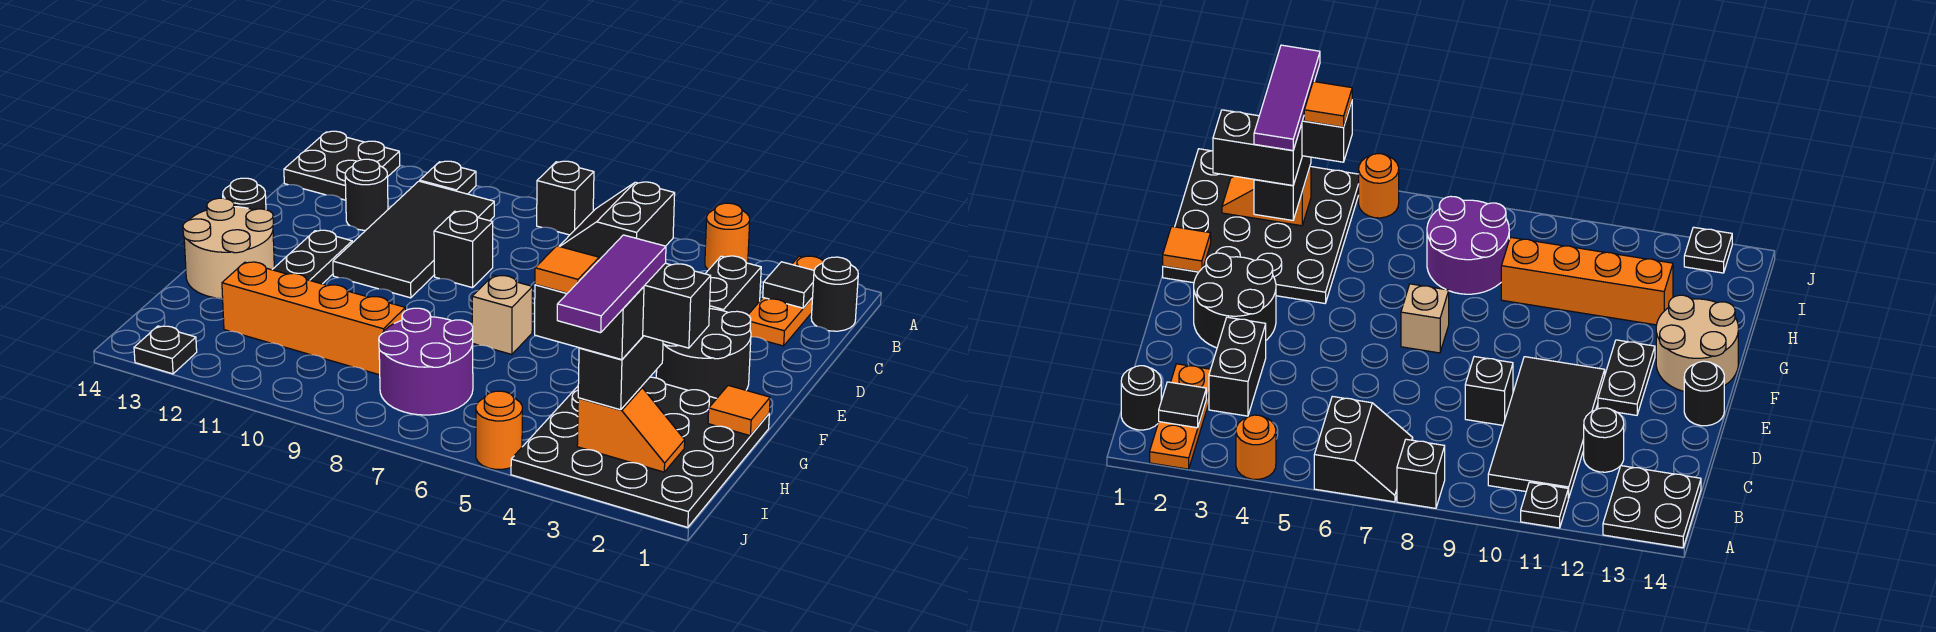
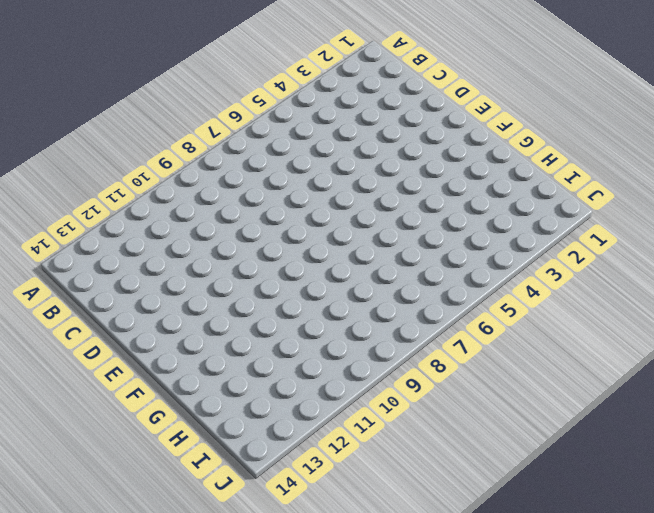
none -> orange plate A2:C2 level 1
none -> orange round brick A4 level 1
none -> black slope A6:B7 level 1 top 6

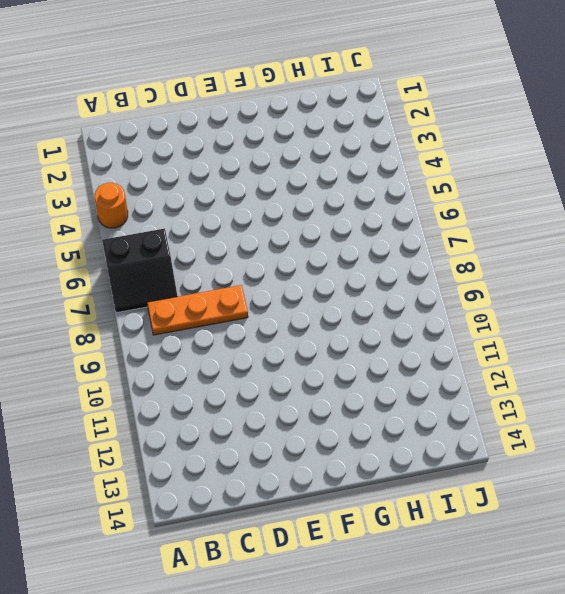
orange plate B8:D8 level 1 -> orange plate A2:C2 level 1
none -> black brick A8 level 1
none -> black plate A11 level 1
none -> black plate A13:B14 level 1

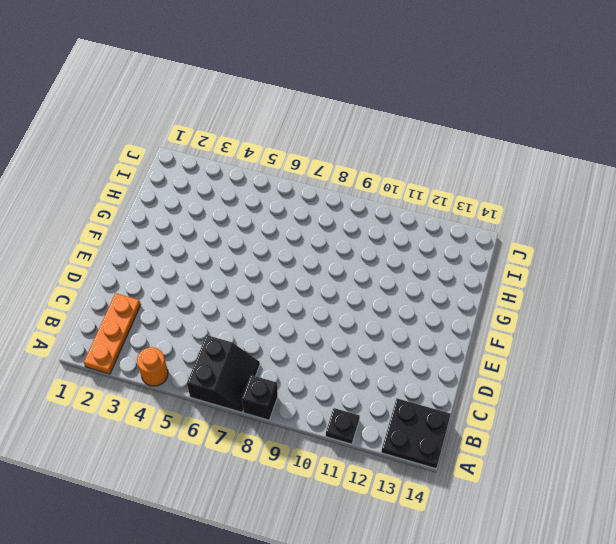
none -> black round brick B1 level 1
none -> black tile B10:E11 level 1
none -> black brick C3:D3 level 1

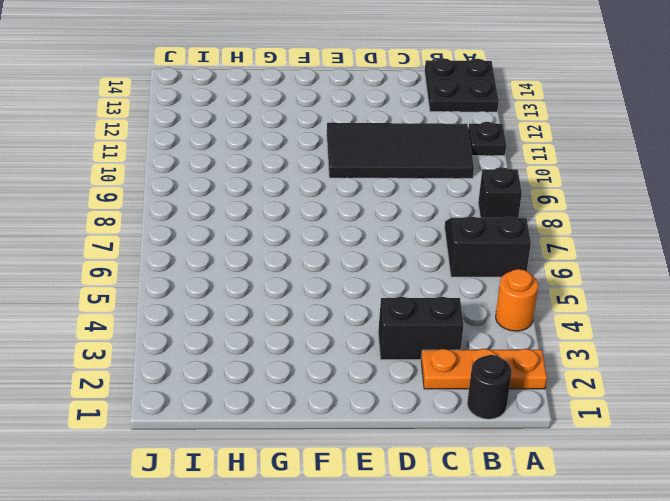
none -> black round brick C12 level 1
none -> black brick D9 level 1
none -> black round brick E2:F3 level 1

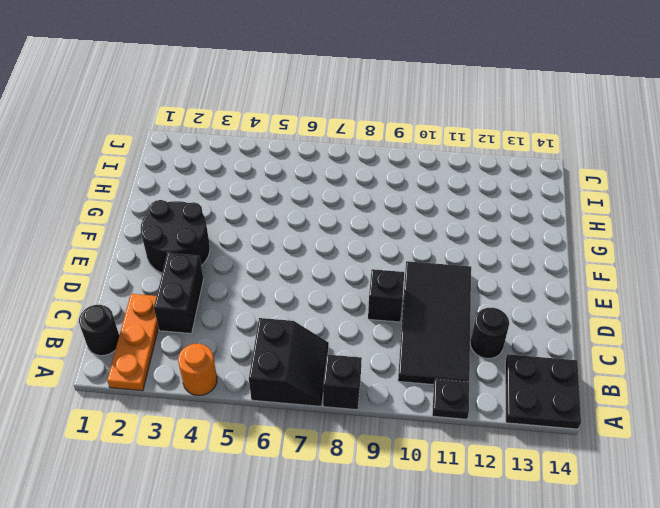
none -> black plate E12:F12 level 1
none -> black round brick E14 level 1
none -> tan brick F7 level 1

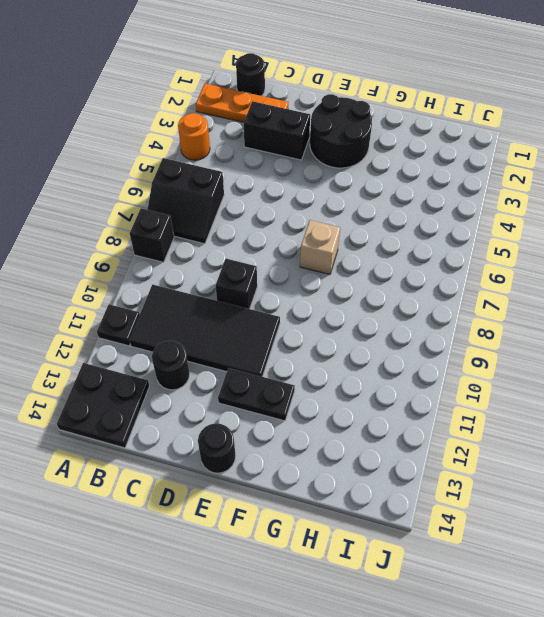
none -> tan round brick F13:G14 level 1
none -> black plate G1:J4 level 1
none -> purple round brick H7:I8 level 1

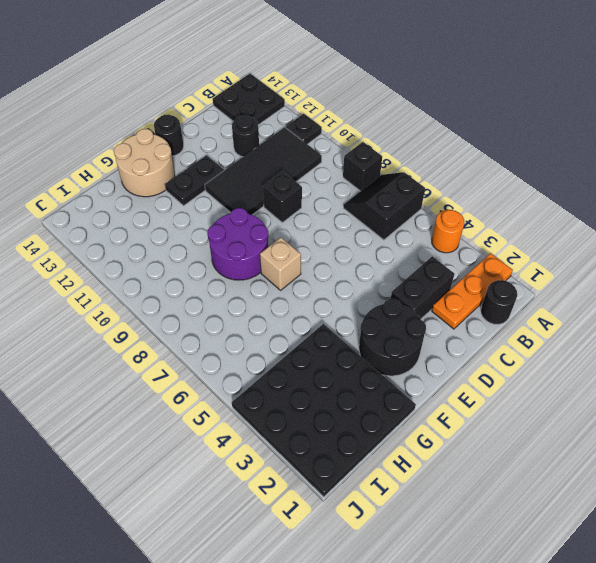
purple round brick F8:G9 level 1 -> purple round brick H7:I8 level 1
none -> orange brick H9:H12 level 1
none -> orange round brick J5 level 1
none -> black plate J13 level 1

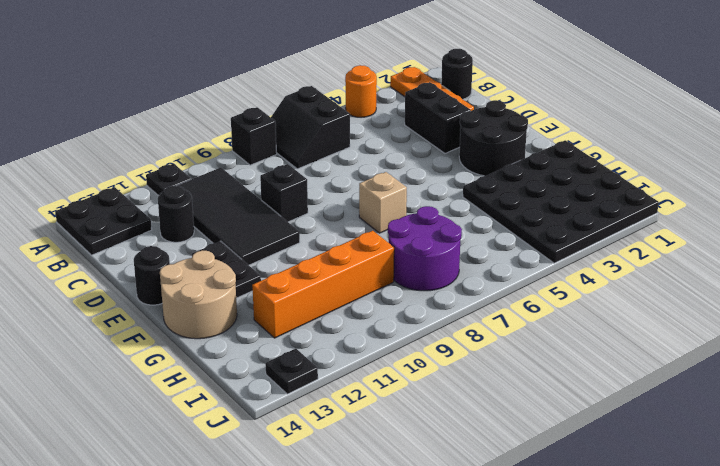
none -> orange round brick J5 level 1
none -> black tile B2 level 2
none -> orange tile G1 level 2

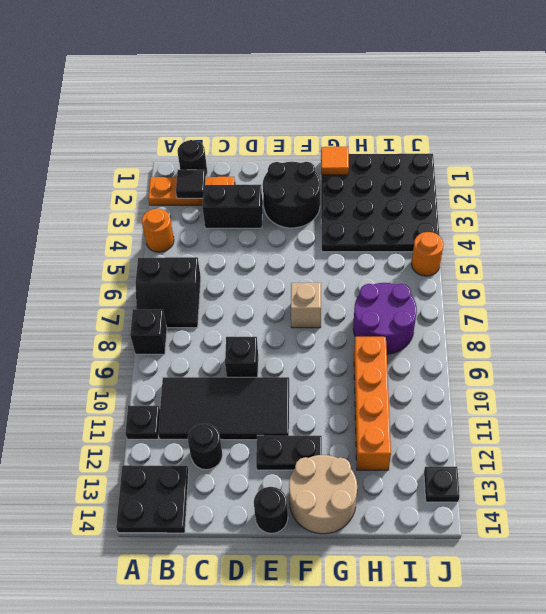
none -> orange slope I2:I3 level 2 top 3
none -> black brick H3:I3 level 3
none -> black brick H2:H3 level 4

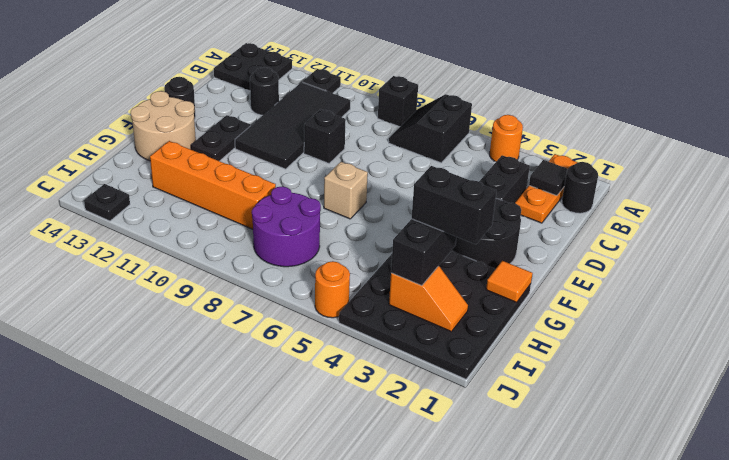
none -> black brick I3:I4 level 4
none -> purple tile H3:J3 level 5
none -> orange tile I4 level 5

